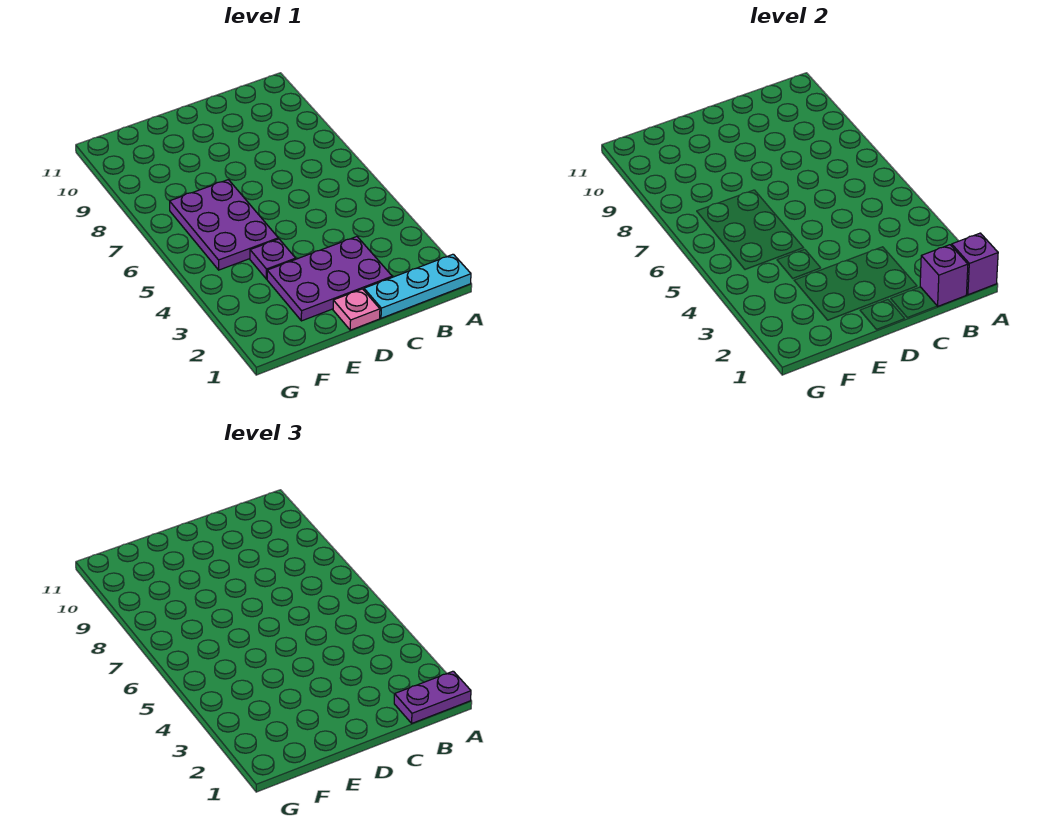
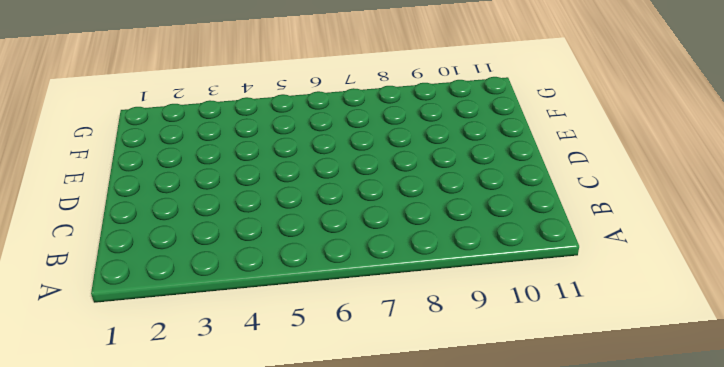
none -> cyan plate A1:C1 level 1
none -> purple plate C2:E3 level 1

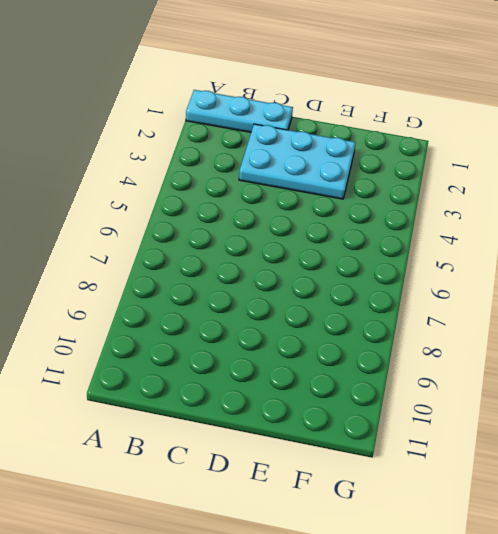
cyan plate C2:E3 level 1 -> purple plate C2:E3 level 1
none -> pink plate D1 level 1
none -> purple plate E4 level 1

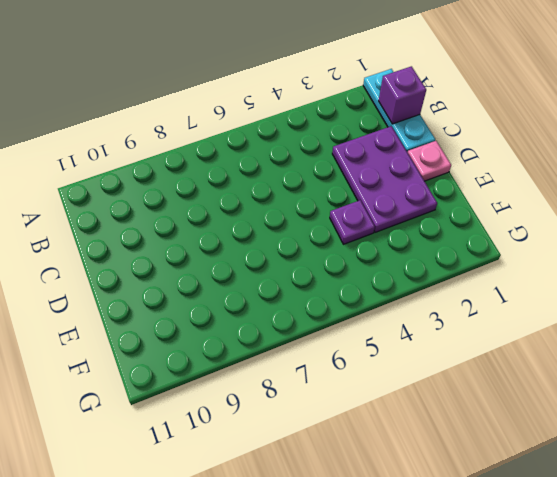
none -> purple plate E5:F7 level 1
none -> purple brick A1 level 2

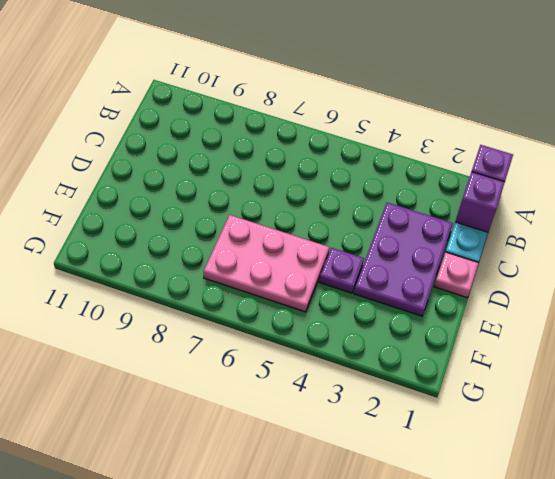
pink plate E5:F7 level 1 -> purple plate E5:F7 level 1
none -> purple plate A1:B1 level 3

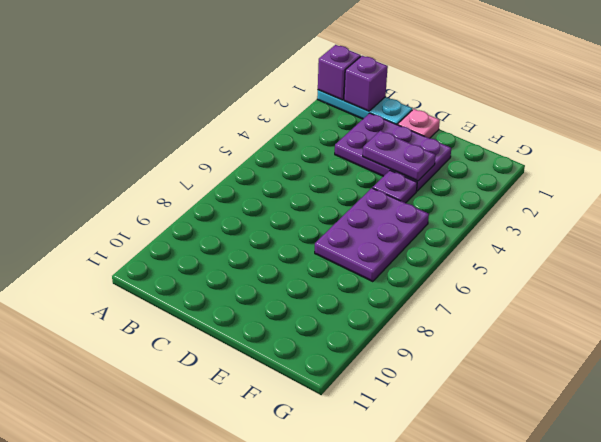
purple plate D3:E3 level 2 -> purple plate A1:B1 level 3

